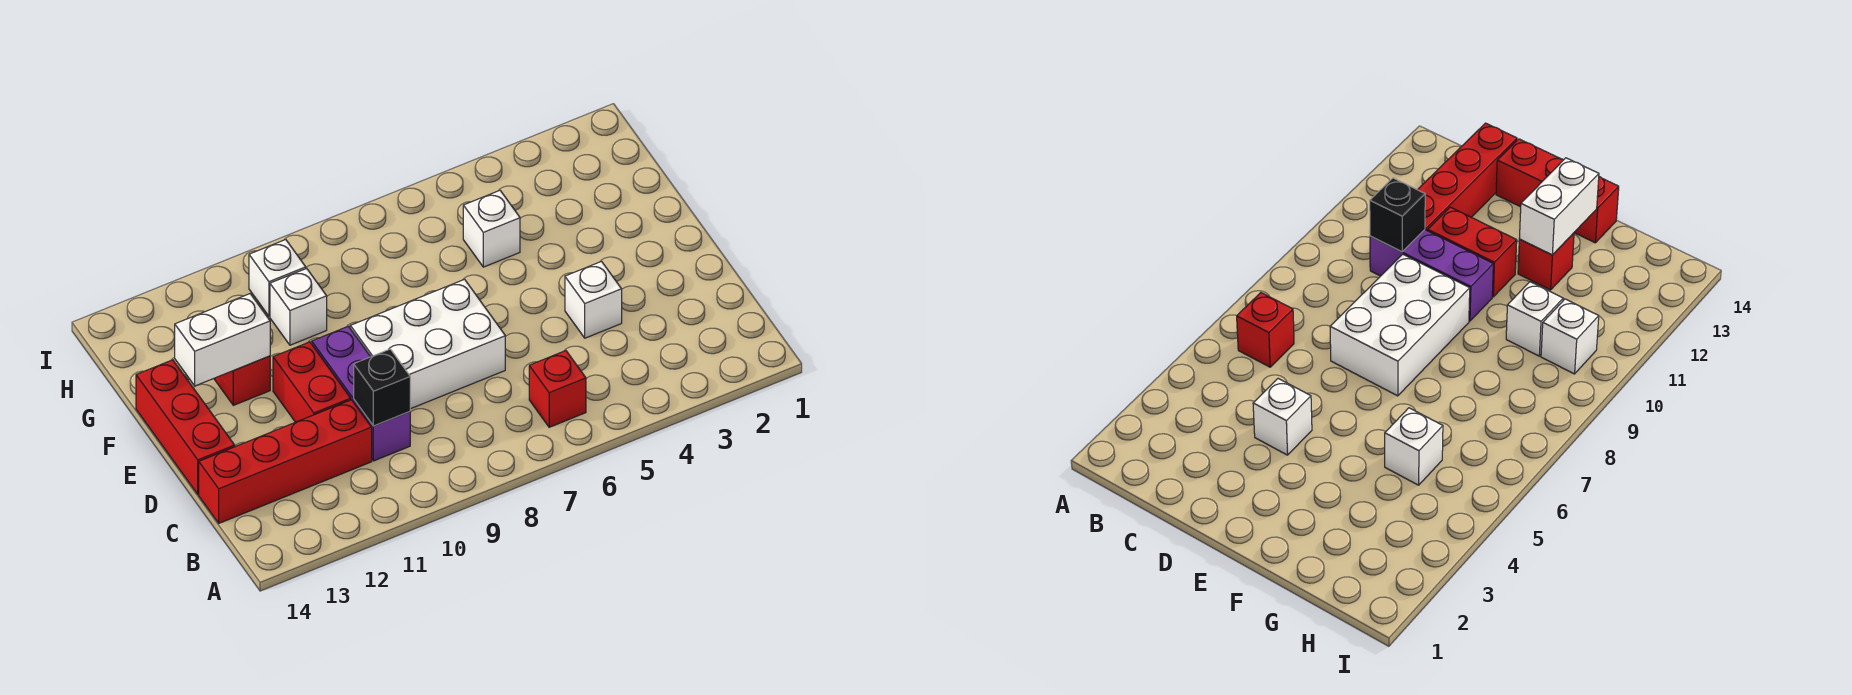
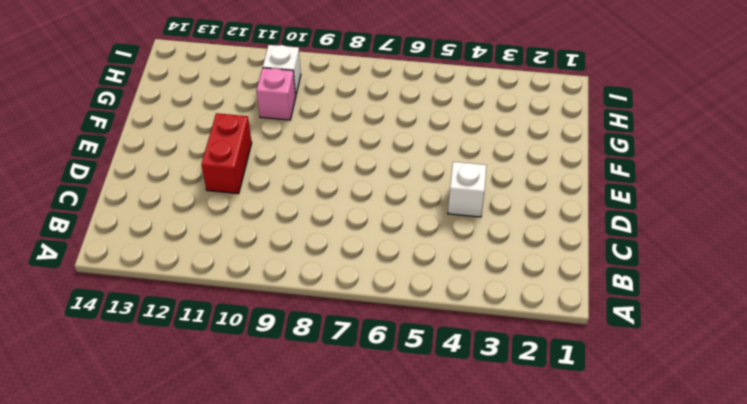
pink brick G10 level 1 -> white brick G10 level 1
none -> red brick B6 level 1
none -> purple brick C10:E10 level 1
none -> red brick C11:C14 level 1

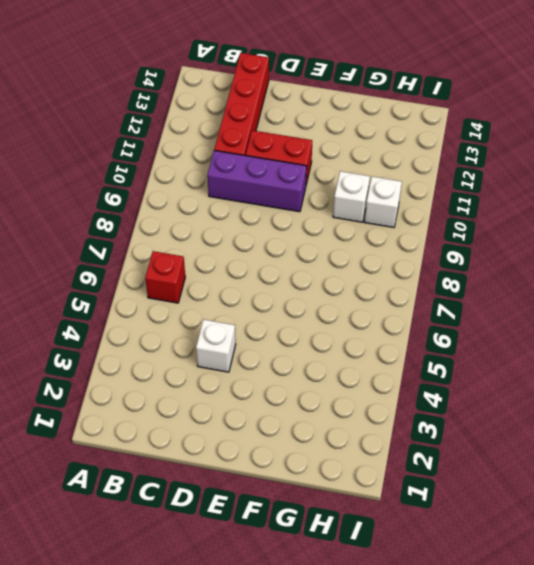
none -> white brick D7:E9 level 1
none -> red brick D14:F14 level 1
none -> red brick F12 level 1

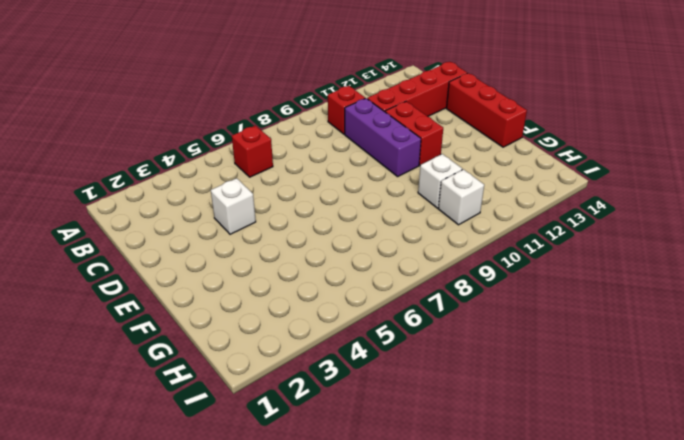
red brick B10 level 1 -> red brick F12 level 1
none -> white brick D7:E9 level 1
none -> white brick G5 level 1
none -> black brick C10 level 2

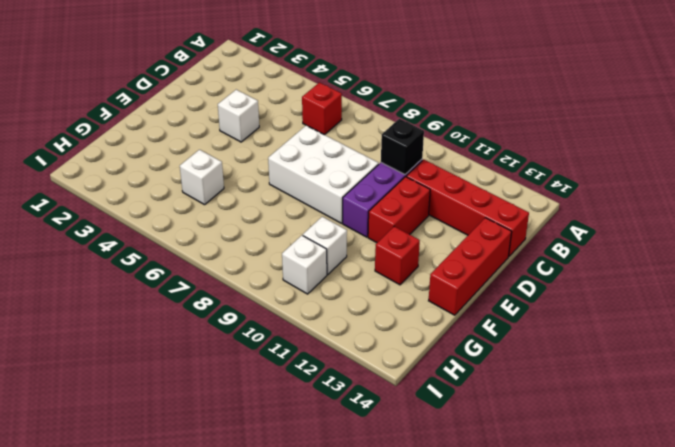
none -> white brick F12:F13 level 2

